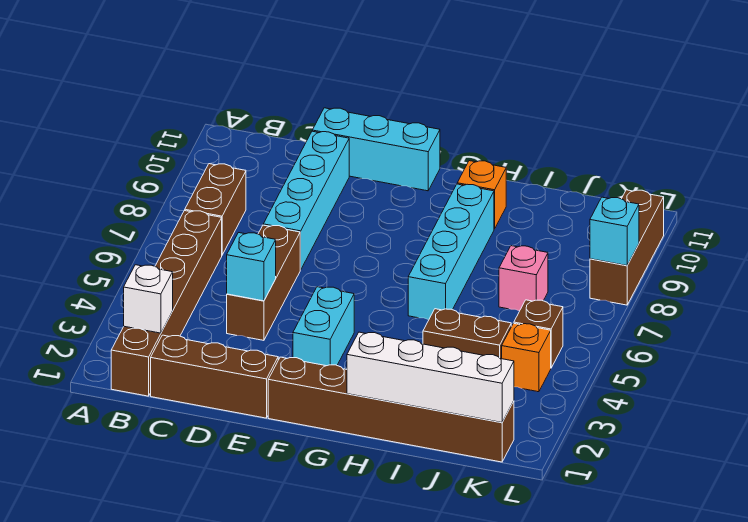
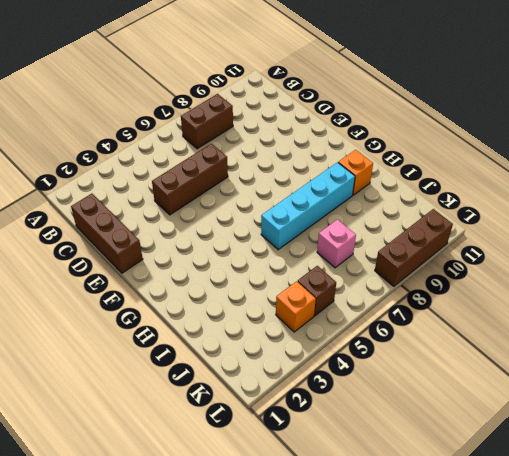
none -> brown brick B1:B6 level 1
none -> cyan brick D7:D10 level 1
none -> cyan brick D11:F11 level 1

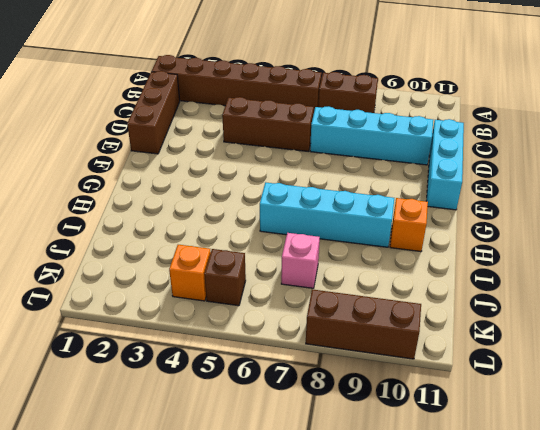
none -> brown brick F1:K1 level 1
none -> cyan brick F3:F4 level 1
none -> brown brick I4:J4 level 1

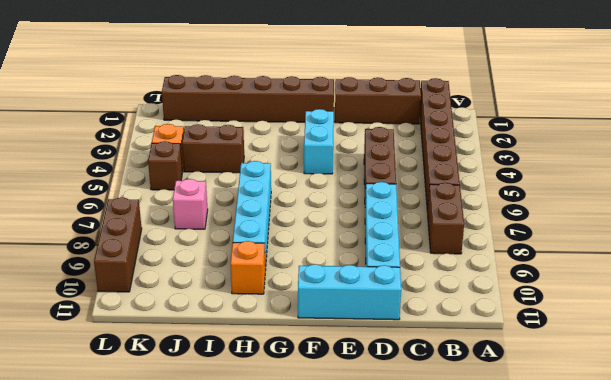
none -> white brick B2 level 2
none -> cyan brick D4 level 2
none -> white brick H1:K1 level 2

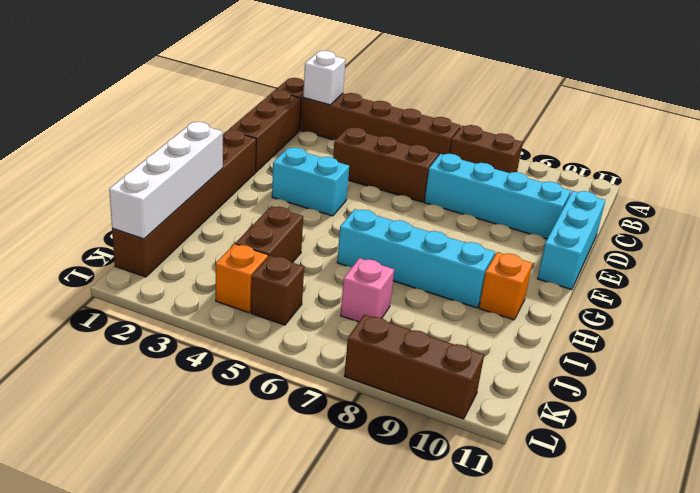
none -> cyan brick D4 level 2
none -> cyan brick L8 level 2

